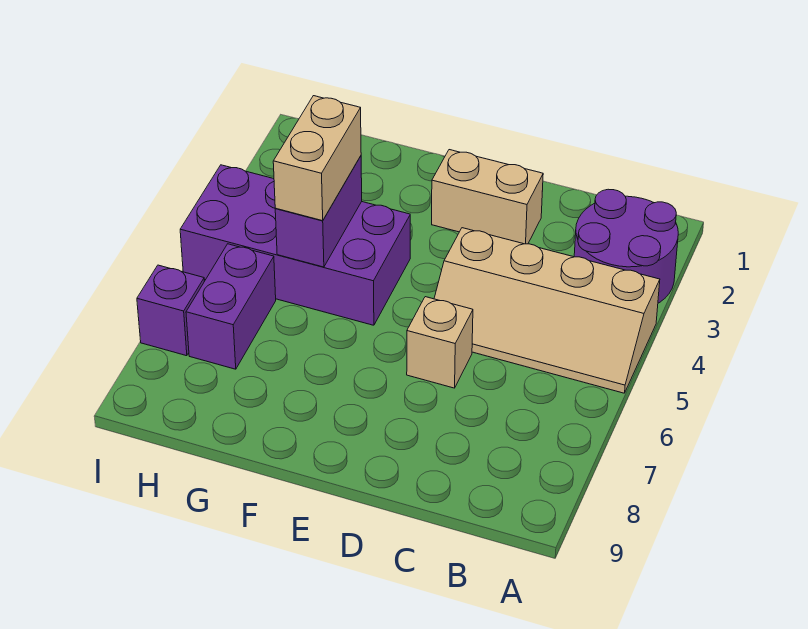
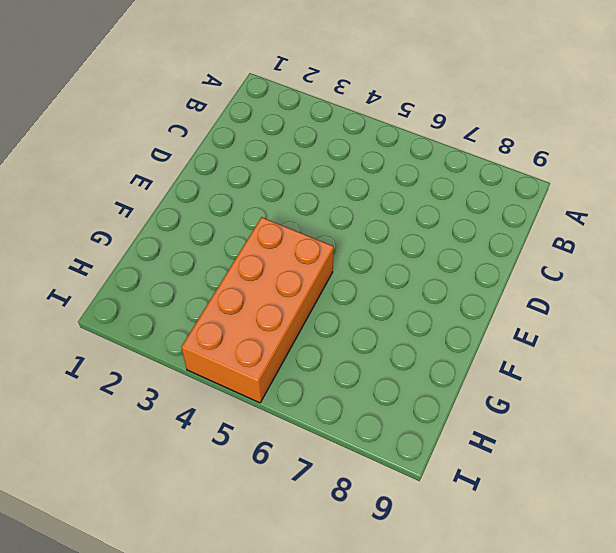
orange brick F4:I5 level 1 -> purple brick F4:I5 level 1
none -> purple round brick A2:B3 level 1
none -> tan slope A4:D5 level 1 top 4

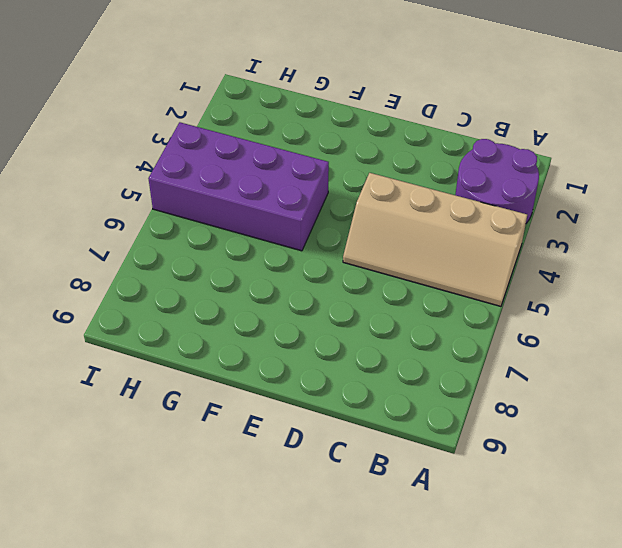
none -> tan brick D2:E2 level 1
none -> tan brick D6 level 1

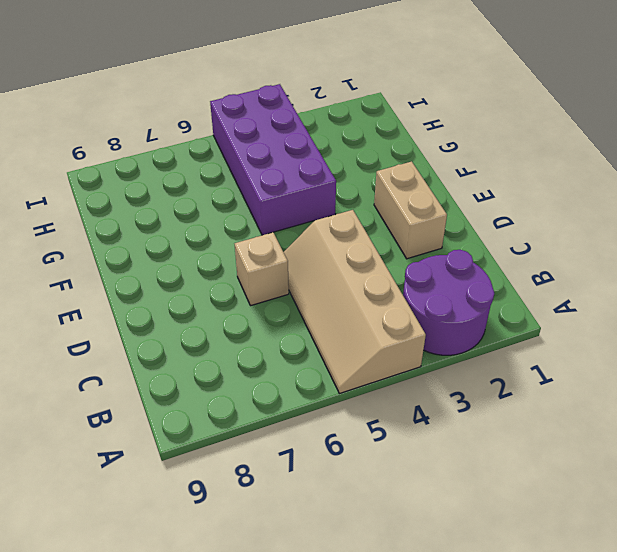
none -> purple brick H6:H7 level 1
none -> purple brick I7 level 1

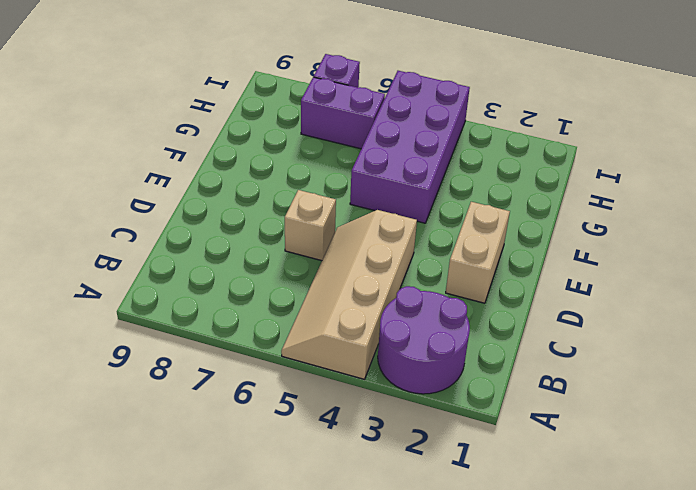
none -> purple brick G4:G5 level 2
none -> tan brick G4:G5 level 3

